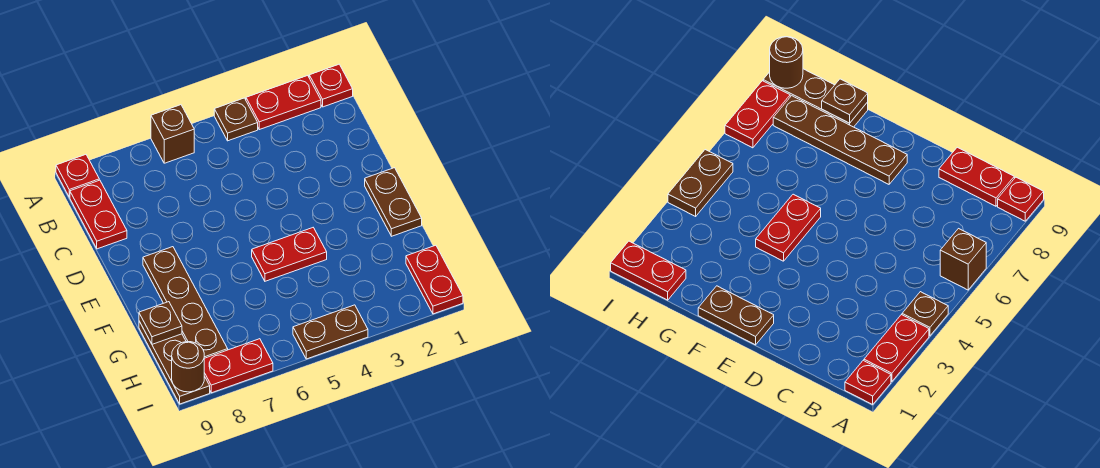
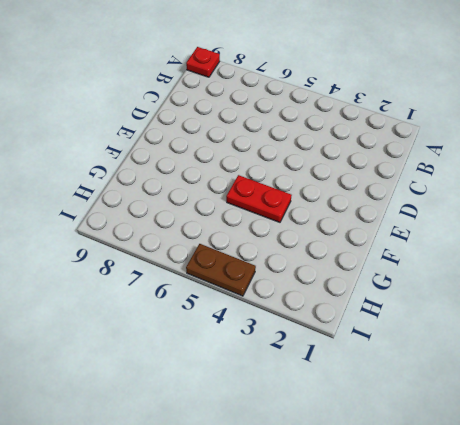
none -> red plate A1 level 1
none -> red plate A2:A3 level 1
none -> brown plate A4 level 1

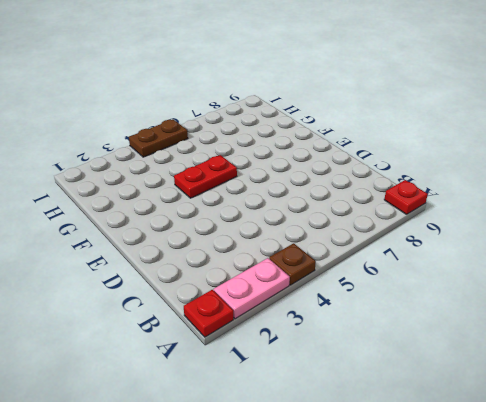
pink plate A2:A3 level 1 -> red plate A2:A3 level 1
none -> brown brick A6 level 1
none -> red plate B9:C9 level 1
none -> brown plate E1:F1 level 1

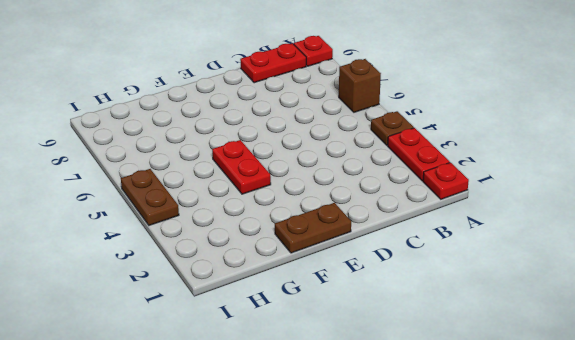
none -> brown plate E8:H8 level 1
none -> brown plate G9:I9 level 1
none -> red plate H1:I1 level 1

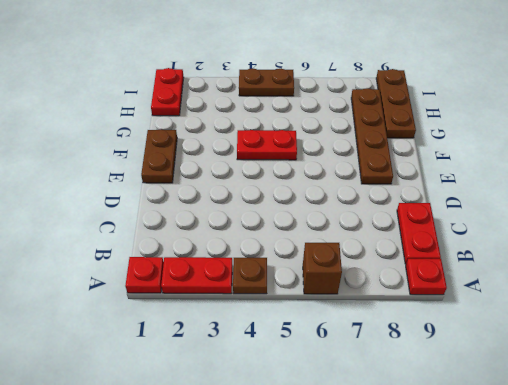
none -> red plate I7:I8 level 1
none -> brown plate G9 level 2
none -> brown round brick I9 level 2

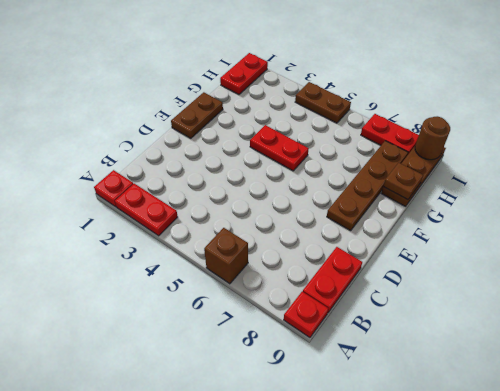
none -> brown plate A4 level 1

